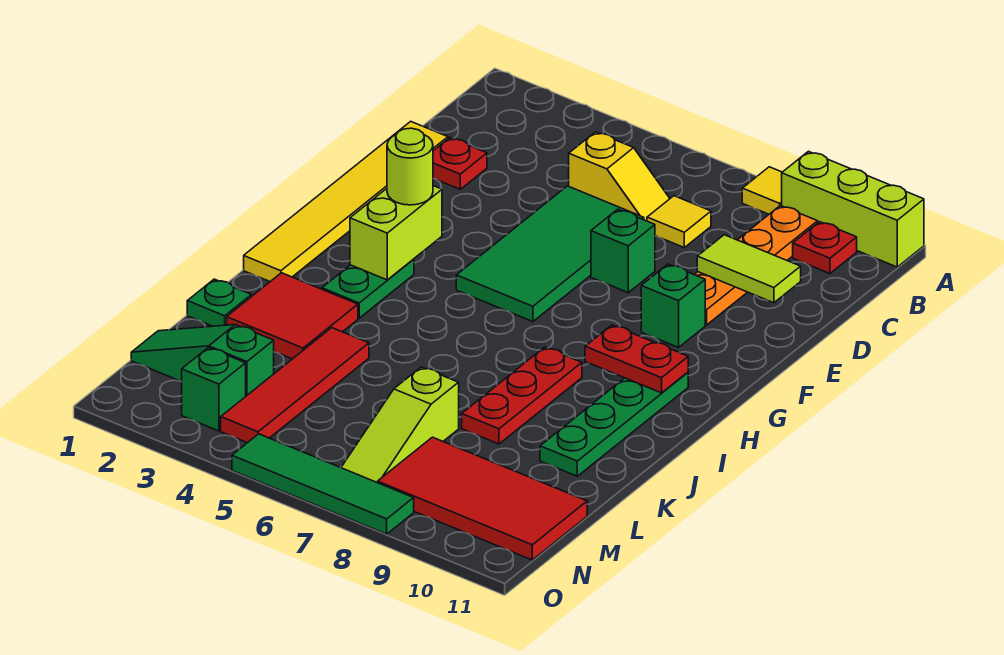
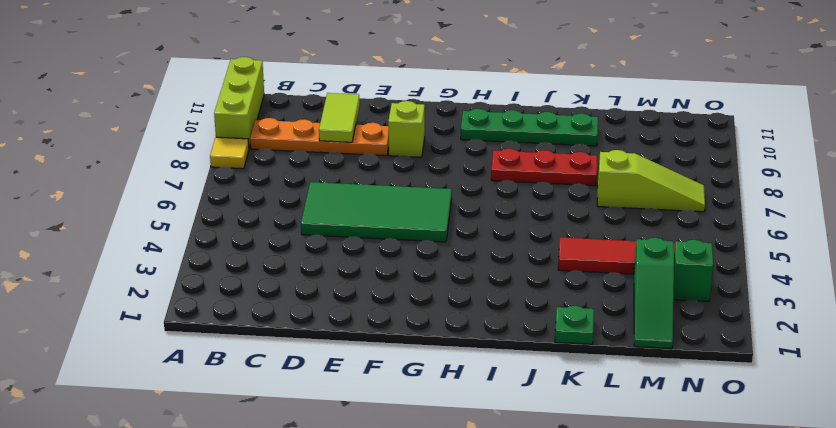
lime brick F9 level 1 -> green brick F9 level 1
none -> red plate B10 level 1
none -> yellow slope C5:C6 level 1 top 5
none -> yellow tile C7 level 1

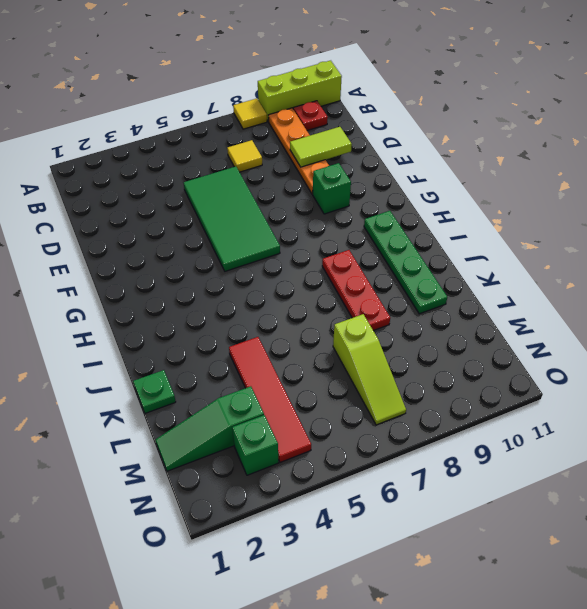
none -> yellow slope C5:C6 level 1 top 5
none -> yellow tile D1:I1 level 1
none -> red plate D2 level 1

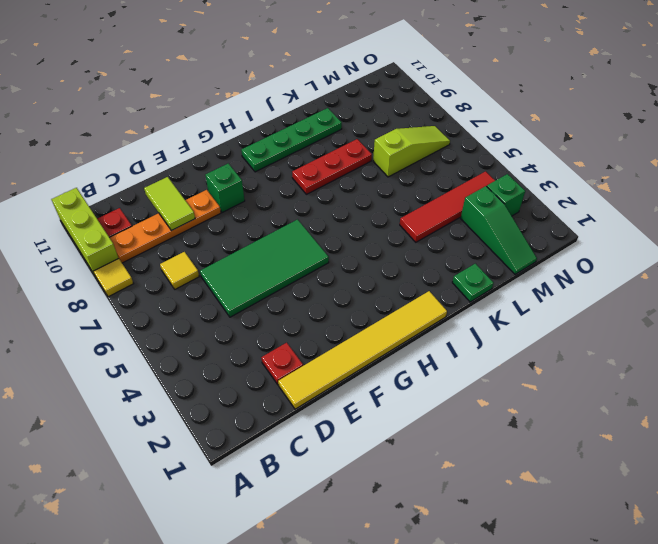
none -> yellow slope C5:C6 level 1 top 5
none -> green brick E7 level 1
none -> green plate H3:I3 level 1

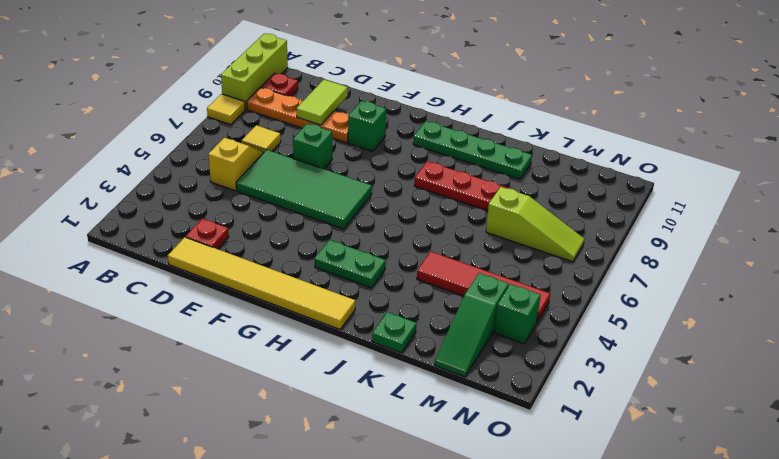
none -> red tile J2:K3 level 1
none -> red tile M8:N11 level 1
none -> green tile O5:O8 level 1

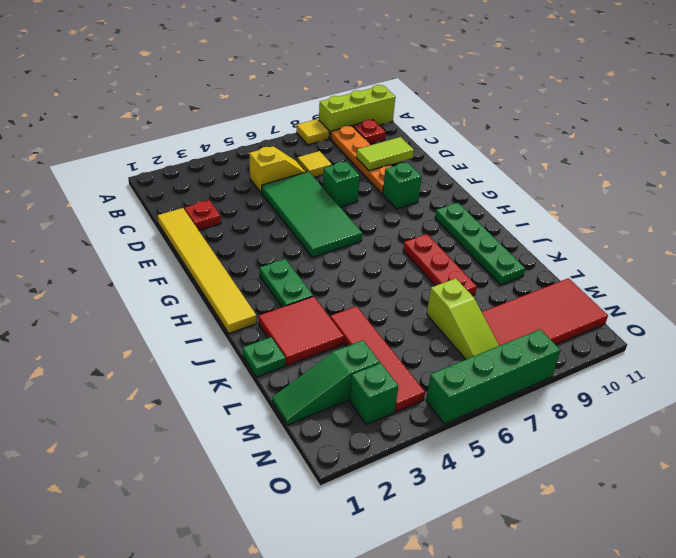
green brick O5:O8 level 1 -> green tile O5:O8 level 1
none -> lime brick G3:H3 level 2
none -> red plate H9:H10 level 2
none -> lime round brick G3 level 3

